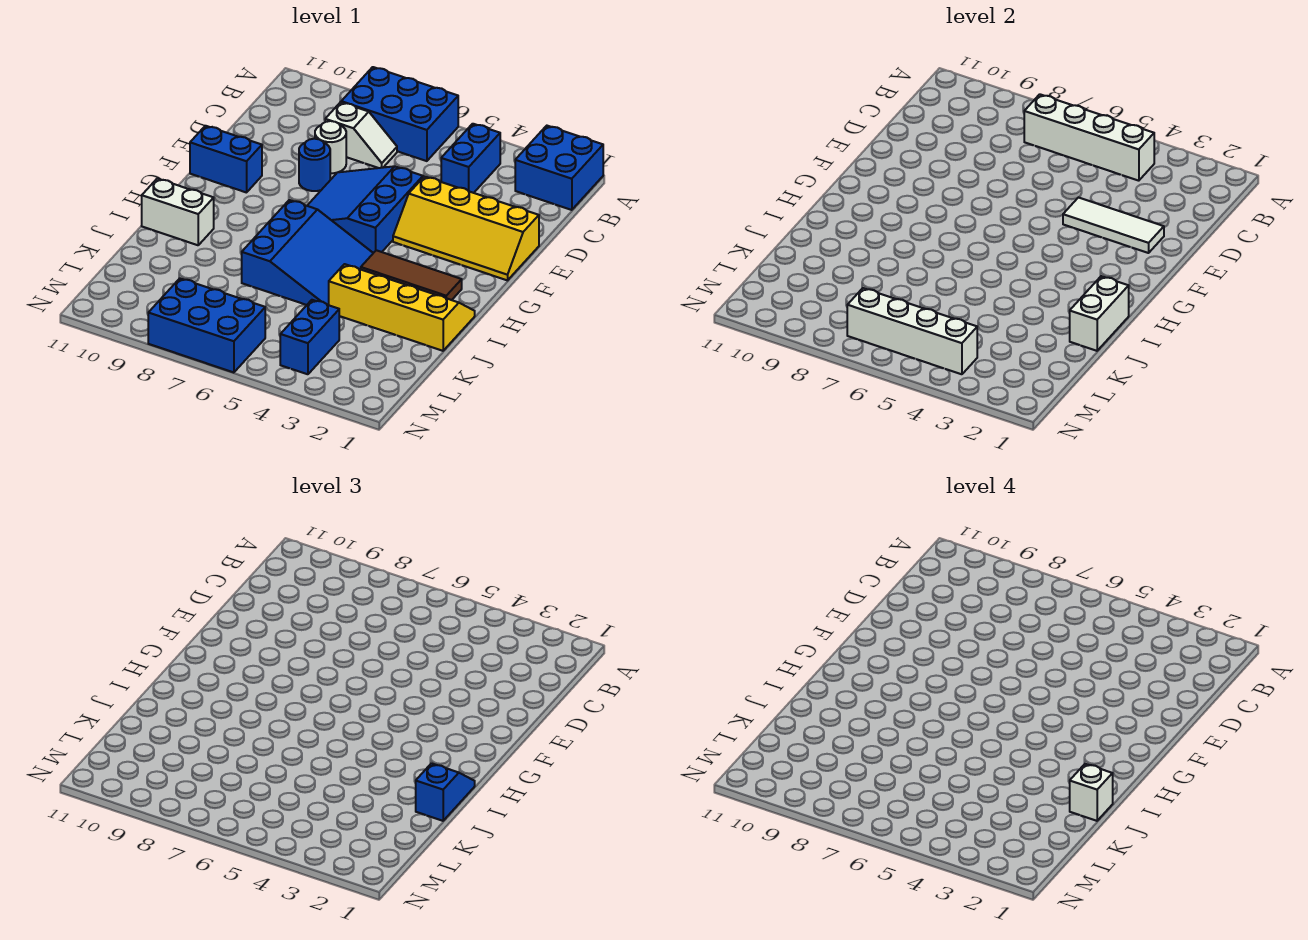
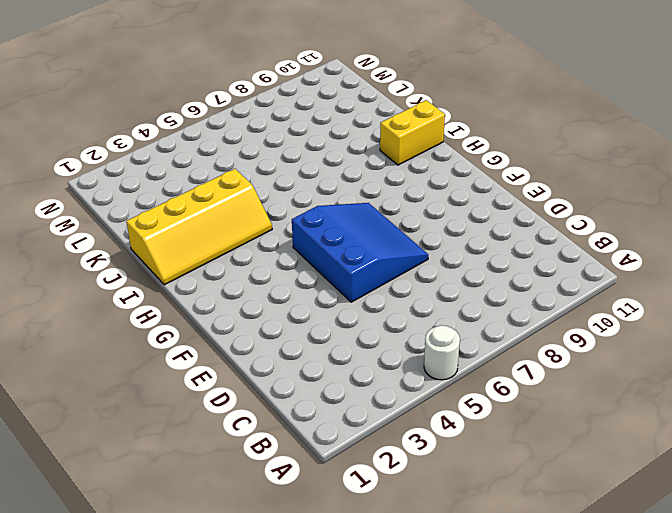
white round brick A5 level 1 -> white round brick D8 level 1
yellow brick I10:I11 level 1 -> white brick I10:I11 level 1
none -> blue brick A1:B2 level 1
none -> blue brick A6:B8 level 1
none -> blue brick B4:C4 level 1

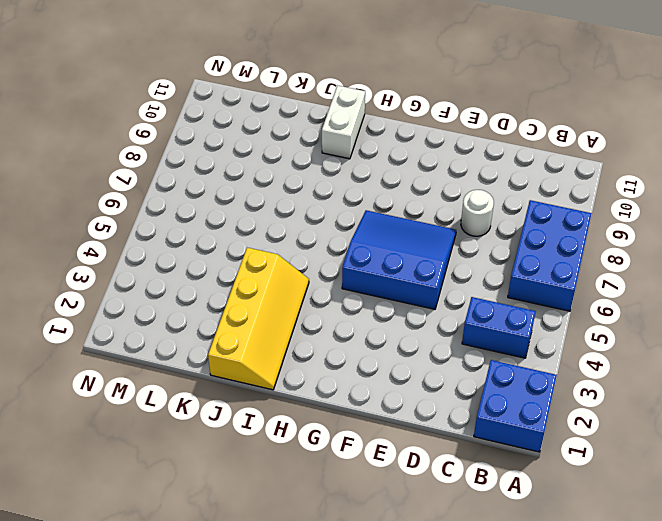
none -> white slope C7:C8 level 1 top 8
none -> yellow slope E1:F4 level 1 top E
none -> blue round brick E8 level 1

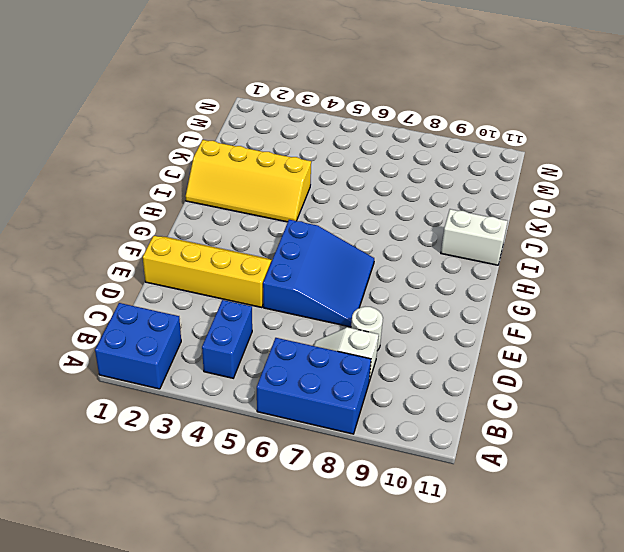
none -> blue round brick E8 level 1
none -> blue brick F10:F11 level 1
none -> brown tile H2:H4 level 1

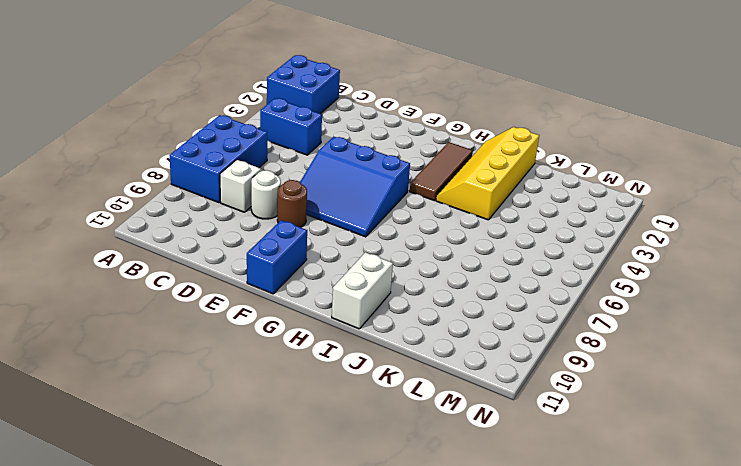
brown round brick E8 level 1 -> blue round brick E8 level 1
none -> yellow slope E1:F4 level 1 top E
none -> blue slope H5:J7 level 1 top 7
none -> blue brick L4:M4 level 1

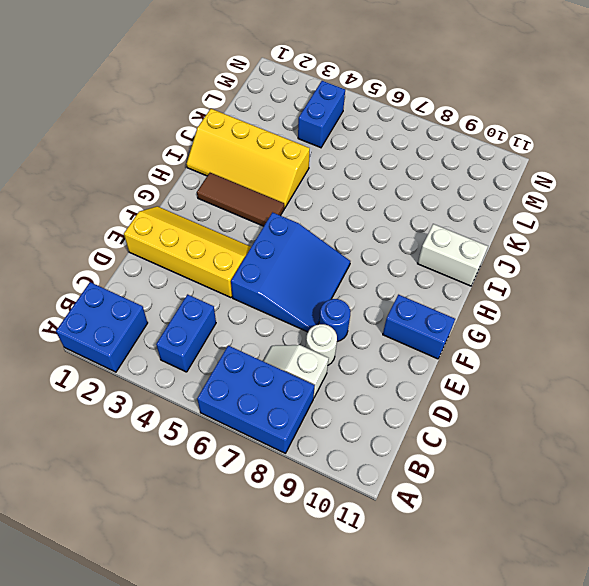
none -> blue slope H5:J7 level 1 top 7
none -> blue brick M6:N8 level 1
none -> white brick B4:B7 level 2

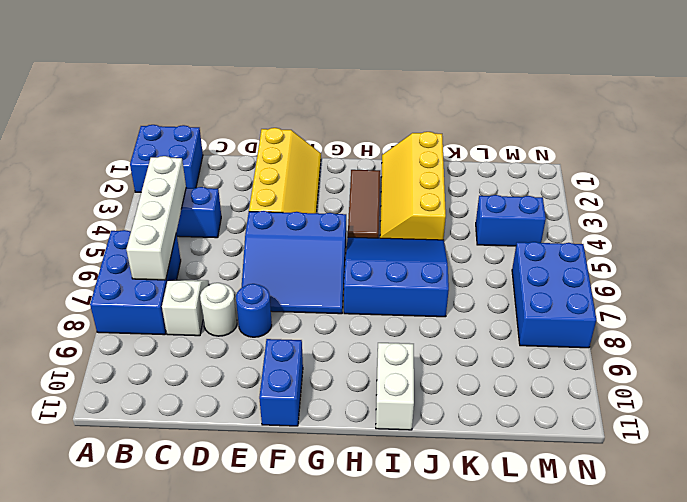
none -> white tile E2:E4 level 2
none -> white brick I1:J1 level 2
none -> white brick M4:M7 level 2

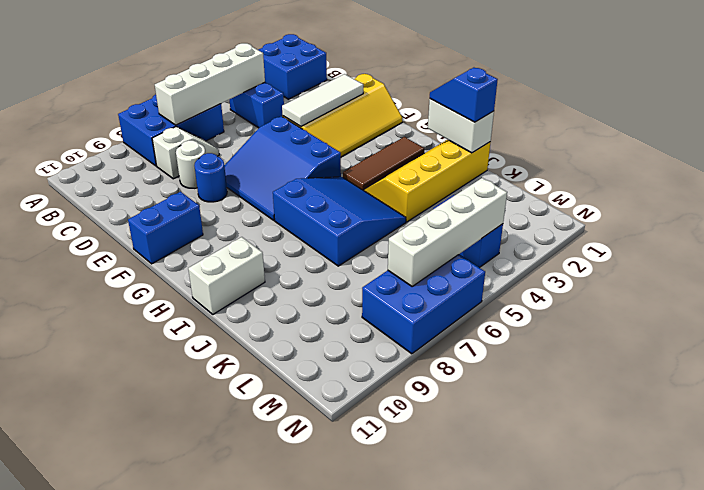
none -> white brick J1 level 4

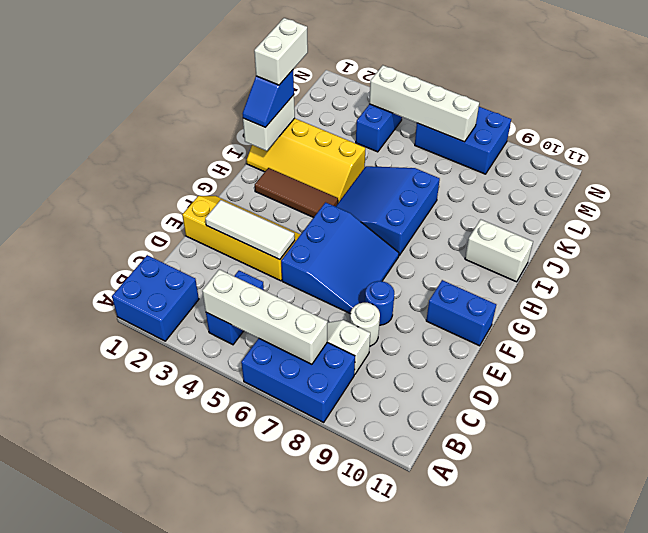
white brick J1:K1 level 4 -> white brick J1 level 4

